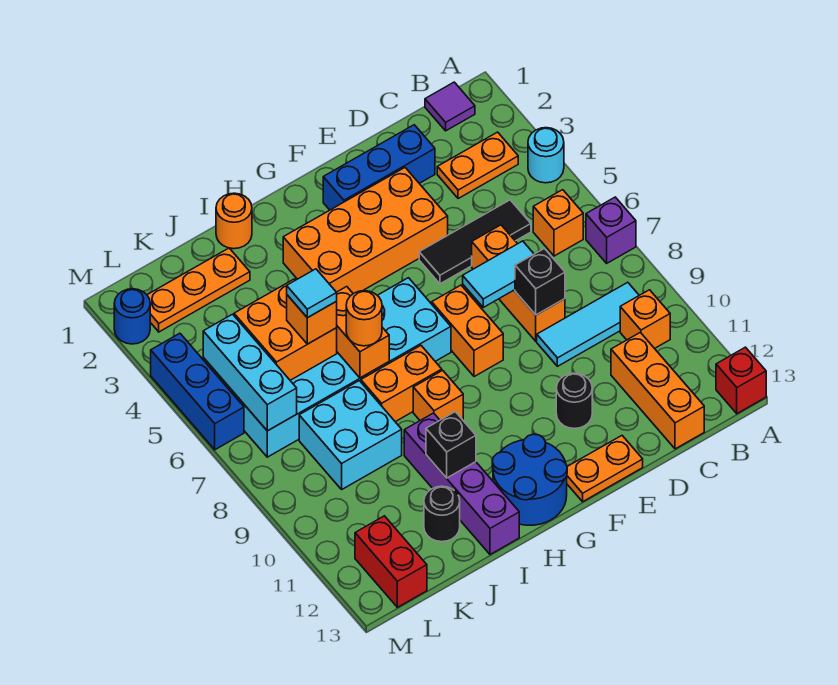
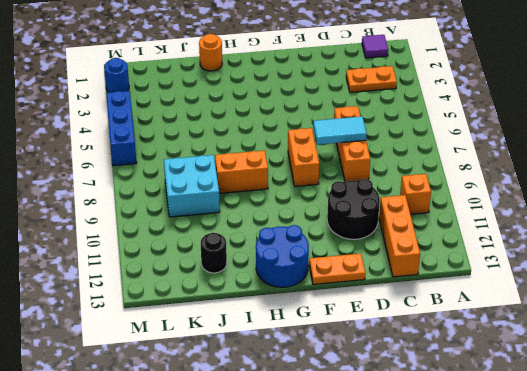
black round brick D10:E11 level 1 -> black round brick E11 level 1
none -> cyan round brick A4 level 1
none -> purple brick A7 level 1
none -> red brick A13 level 1
none -> orange brick B6 level 1

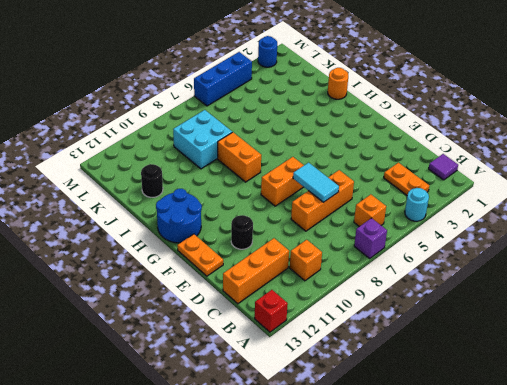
none -> cyan tile B9:D9 level 1
none -> black tile C5:E5 level 1
none -> blue brick D2:F2 level 1
none -> orange brick E3:H4 level 1

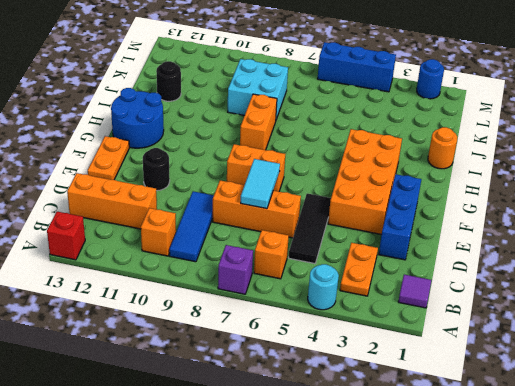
blue tile B9:D9 level 1 -> cyan tile B9:D9 level 1
none -> cyan brick G6:L7 level 1
none -> orange brick H9 level 1
none -> purple brick I10:I13 level 1
none -> orange plate J2:L2 level 1

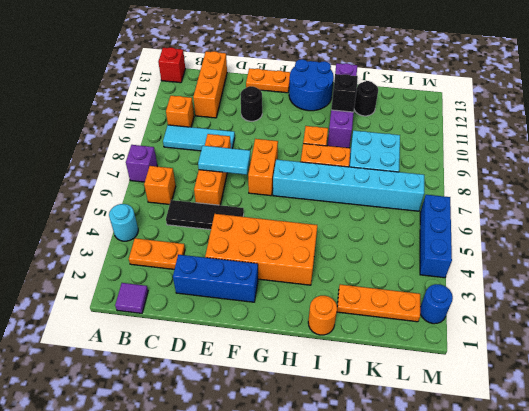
cyan brick G7:L7 level 1 -> cyan brick G6:L7 level 1
none -> red brick L12:L13 level 1
none -> black brick D8 level 2
none -> orange brick I6:I7 level 2
none -> orange brick J5:K6 level 2

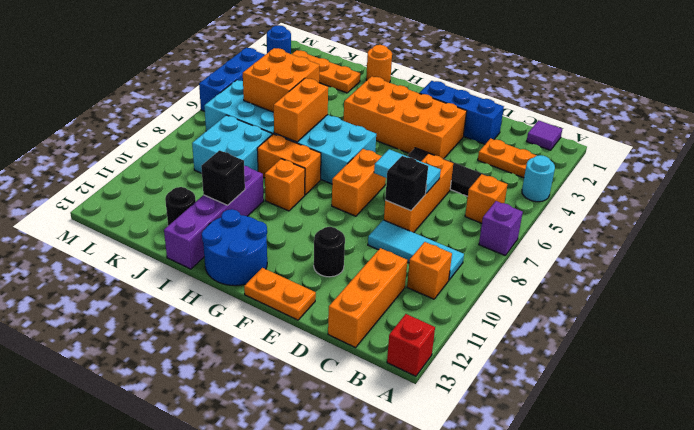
none -> red brick L12:L13 level 1
none -> cyan brick L5:L7 level 2
none -> orange round brick I7 level 3
none -> orange brick J6 level 3

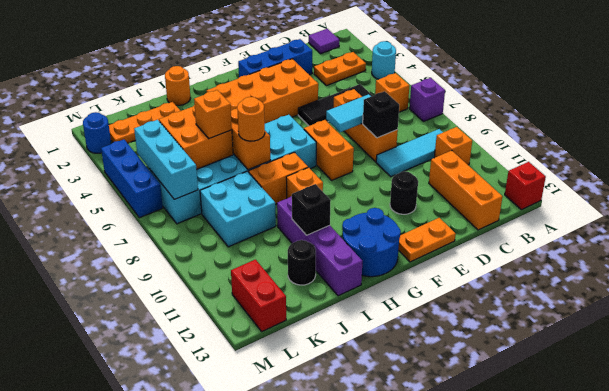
none -> cyan tile J6 level 4

